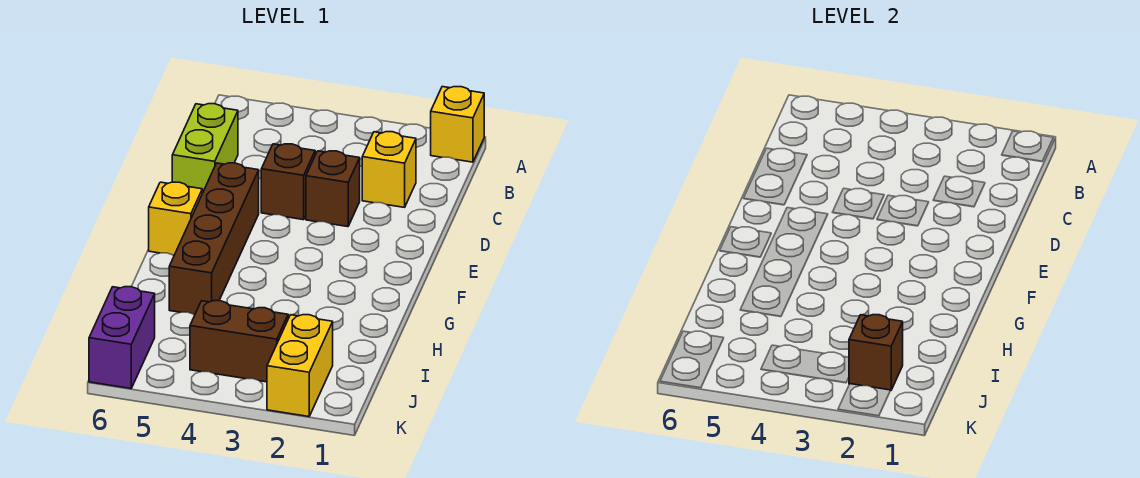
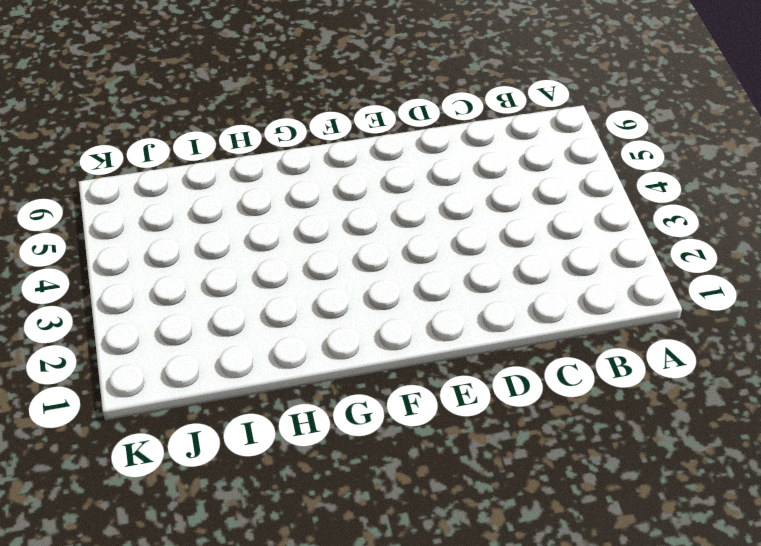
none -> yellow brick A1 level 1
none -> yellow brick C2 level 1

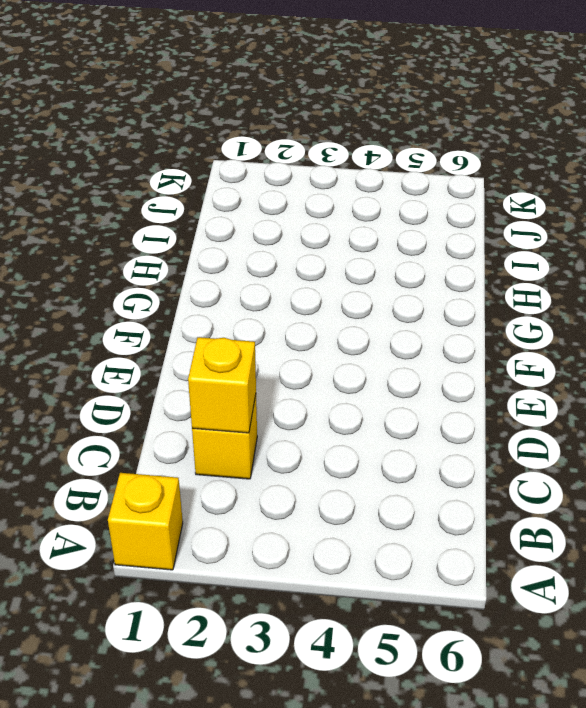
yellow brick C2 level 2 -> yellow brick F6 level 1
none -> lime brick C6:D6 level 1
none -> brown brick D3 level 1

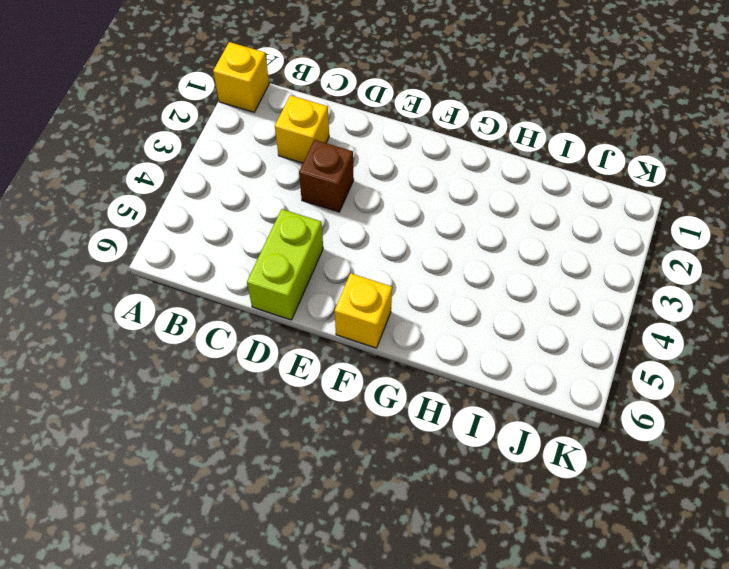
lime brick D5:D6 level 1 -> lime brick C6:D6 level 1
none -> brown brick D4 level 1
none -> brown brick E5:H5 level 1

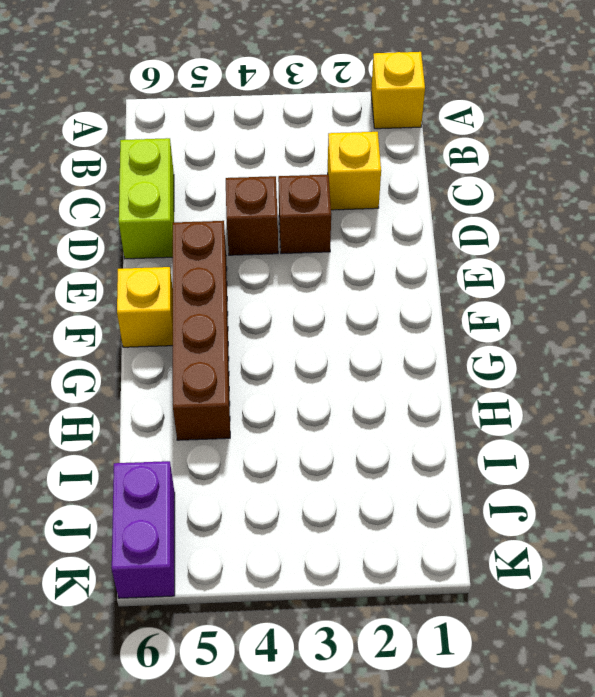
none -> yellow brick J2:K2 level 1
none -> brown brick J3:J4 level 1

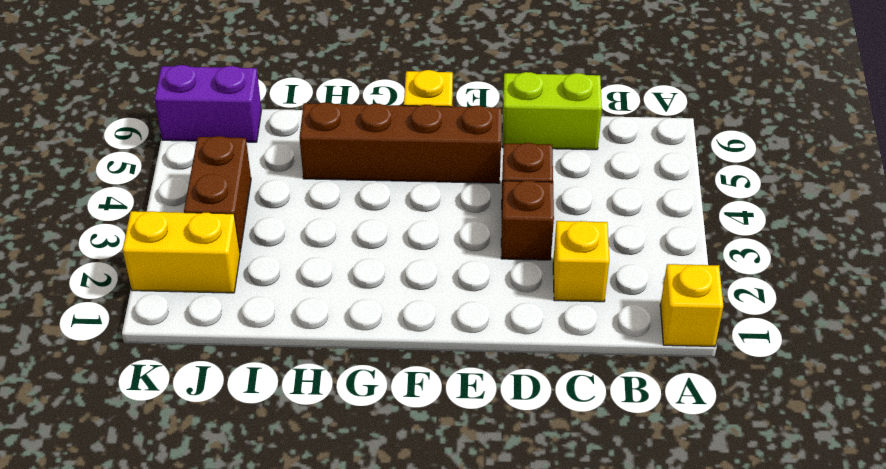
none -> brown brick J2 level 2

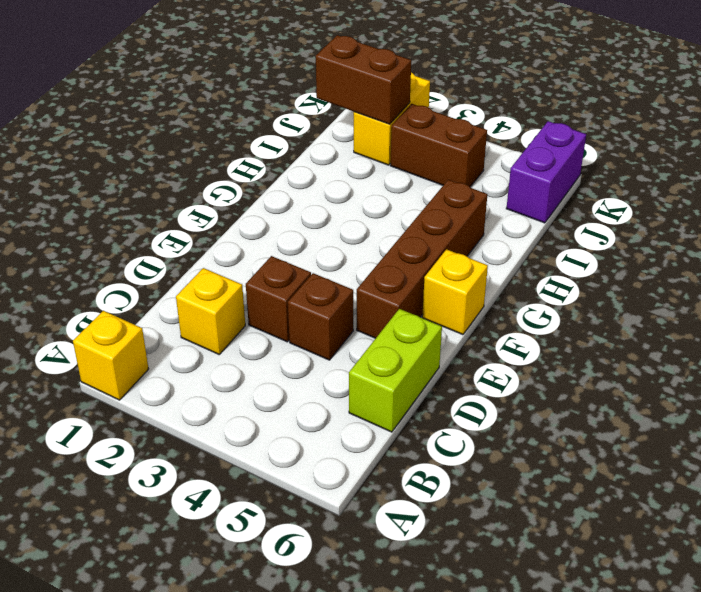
brown brick J1:J2 level 2 -> brown brick J2 level 2

